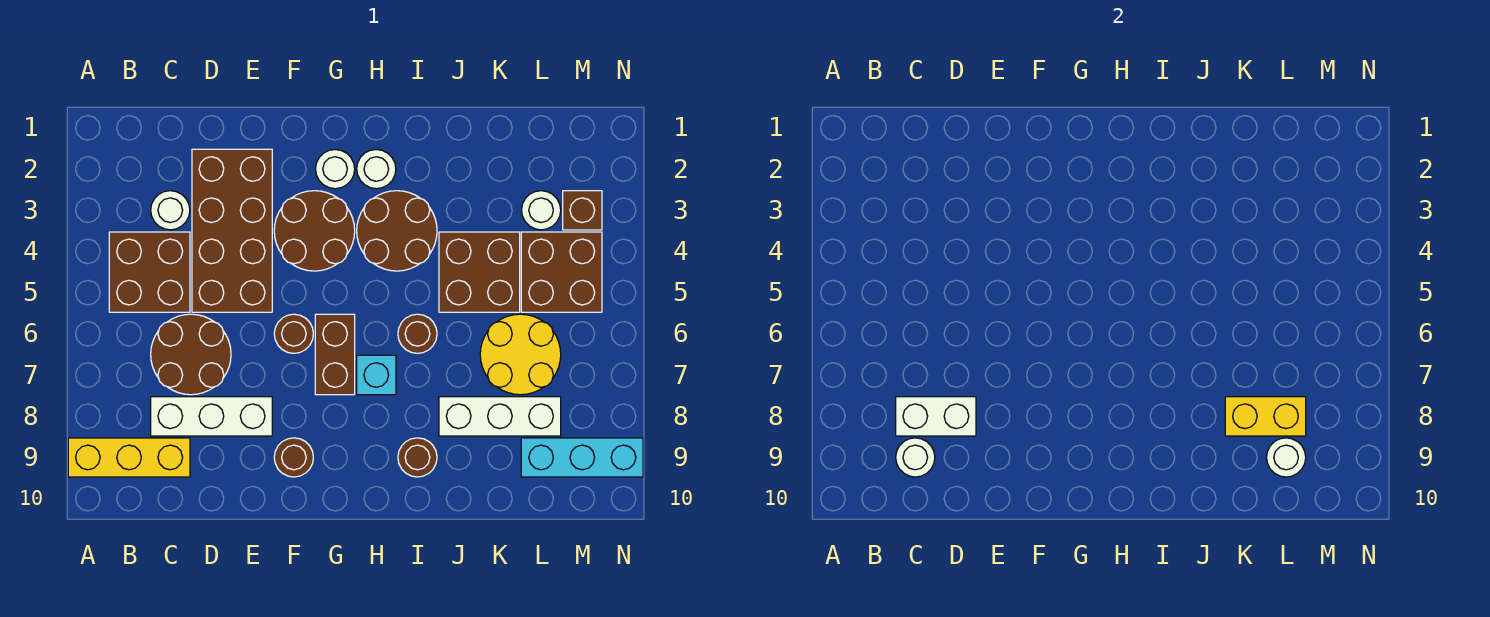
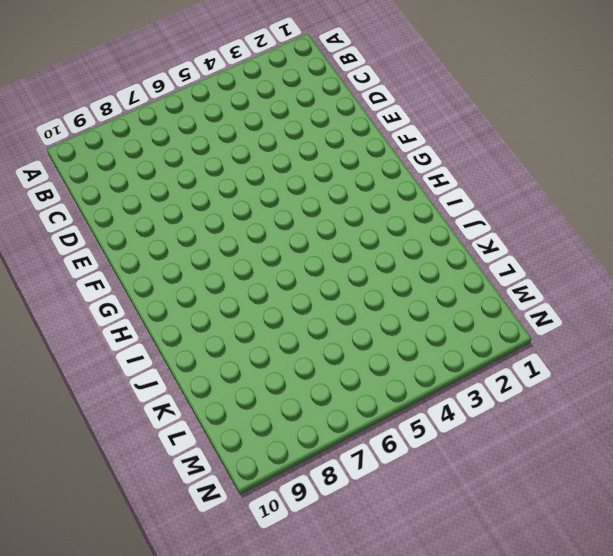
none -> yellow brick A9:C9 level 1
none -> brown brick B4:C5 level 1
none -> white round brick C3 level 1

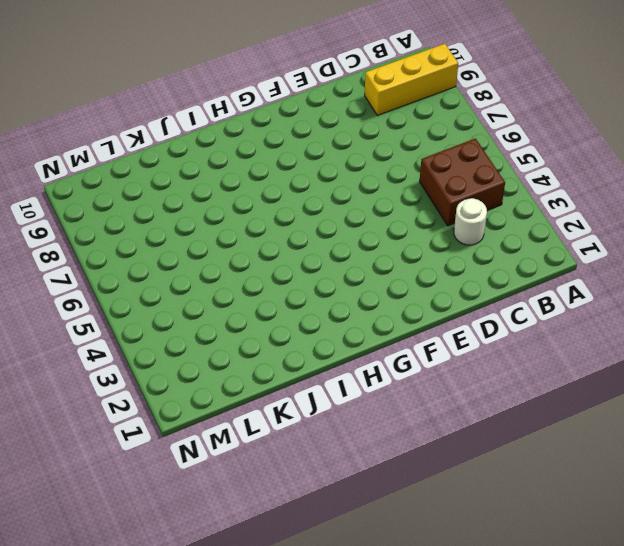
none -> brown round brick C6:D7 level 1
none -> white brick C8:E8 level 1
none -> brown brick D2:E5 level 1

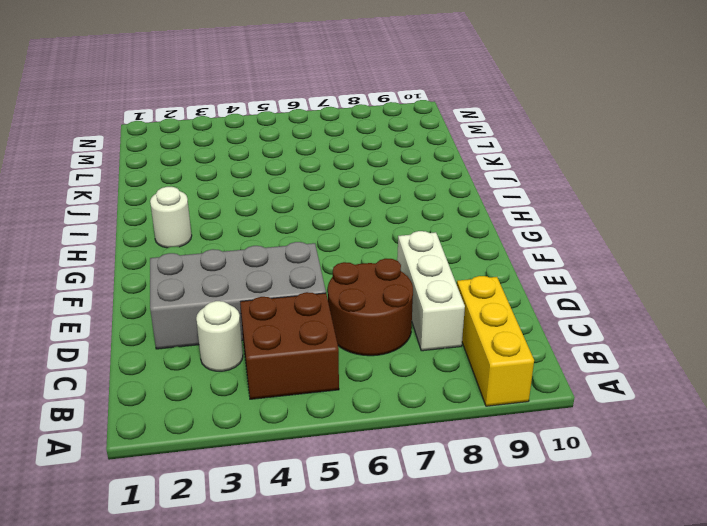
grey brick D2:E5 level 1 -> brown brick D2:E5 level 1
none -> brown round brick F3:G4 level 1
none -> brown round brick F6 level 1
none -> brown round brick F9 level 1

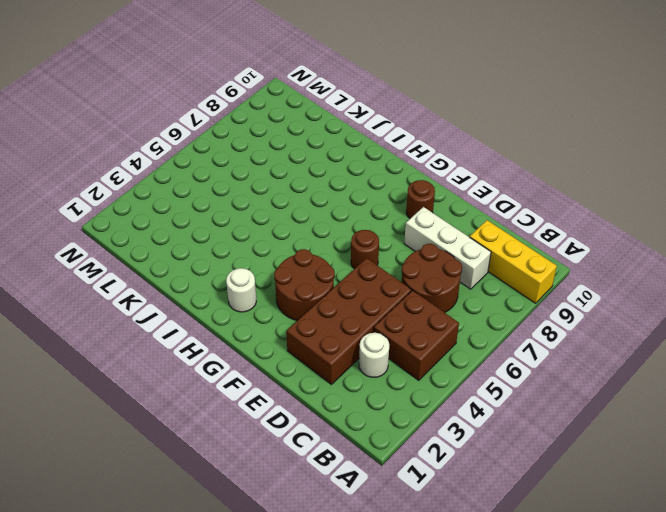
none -> white round brick G2 level 1
none -> brown brick G6:G7 level 1
none -> brown round brick H3:I4 level 1

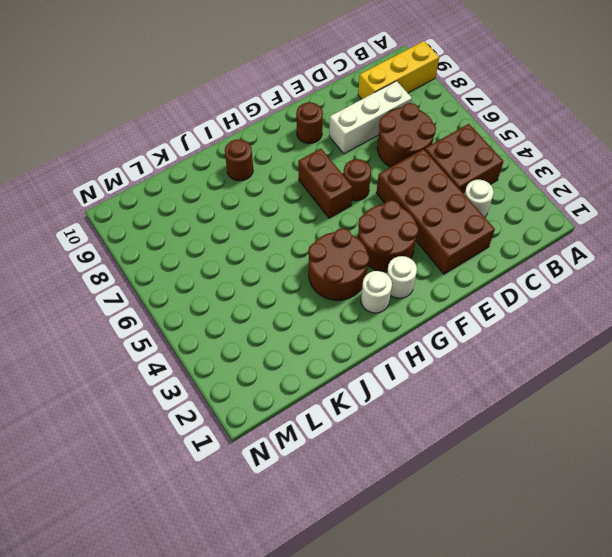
none -> cyan brick H7 level 1
none -> brown round brick I6 level 1
none -> brown brick J4:K5 level 1

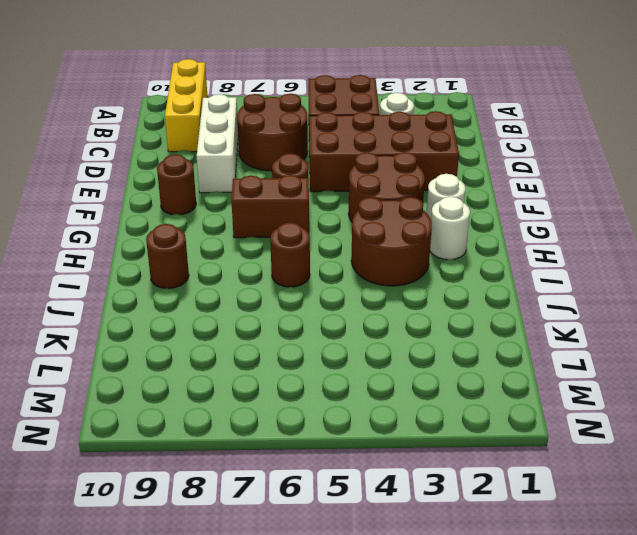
none -> cyan brick H7 level 1
none -> brown brick J4:K5 level 1
none -> white brick J8:L8 level 1

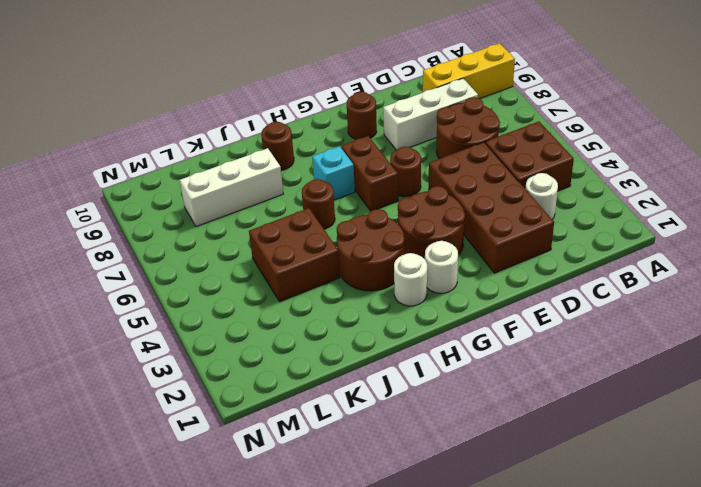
none -> yellow round brick K6:L7 level 1
none -> white round brick L3 level 1
none -> brown brick L4:M5 level 1

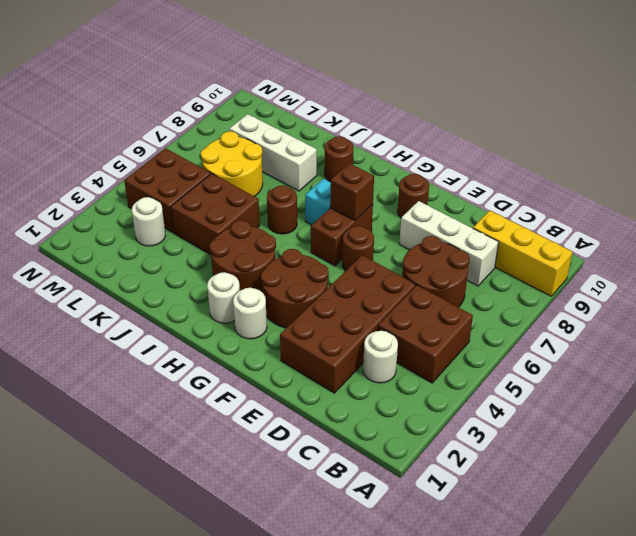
brown brick G7 level 2 -> brown brick M3 level 1
none -> cyan brick L9:N9 level 1
none -> white brick C8:D8 level 2
none -> white round brick C9 level 2

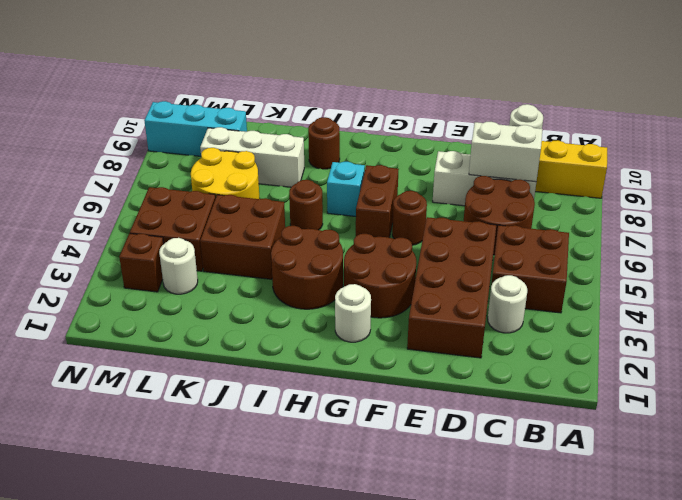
none -> brown round brick F9 level 1
none -> white round brick H2 level 1
none -> yellow brick K8:L8 level 2

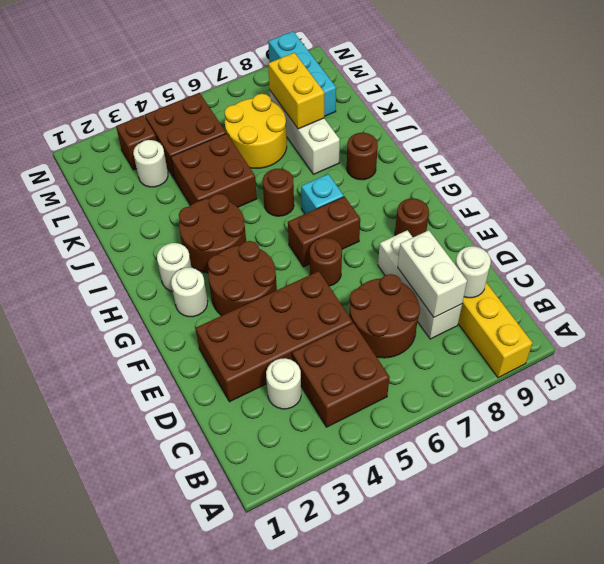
none -> white round brick L9 level 2

